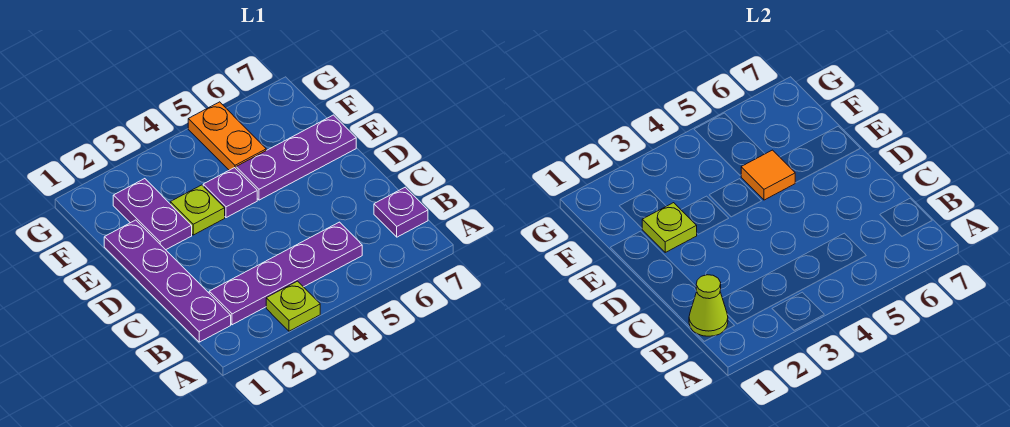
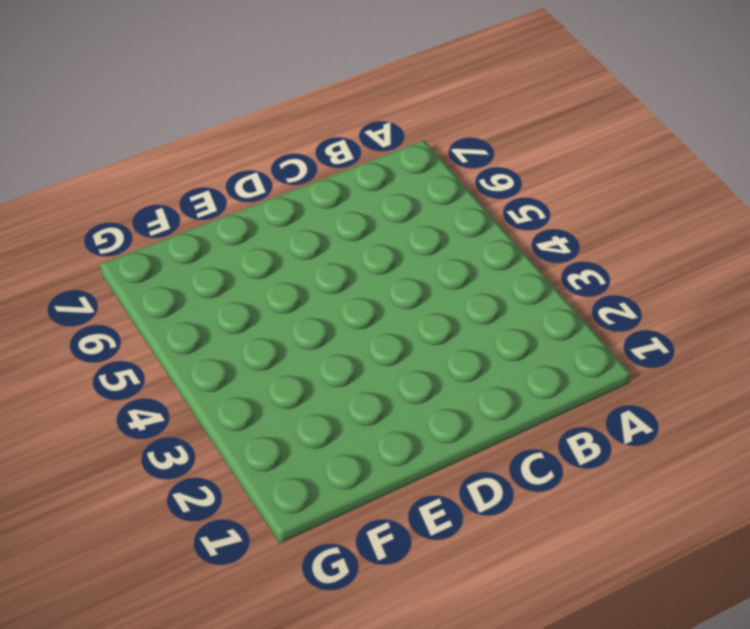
none -> lime plate A3 level 1
none -> purple plate B1:E1 level 1
none -> purple plate B2:B5 level 1

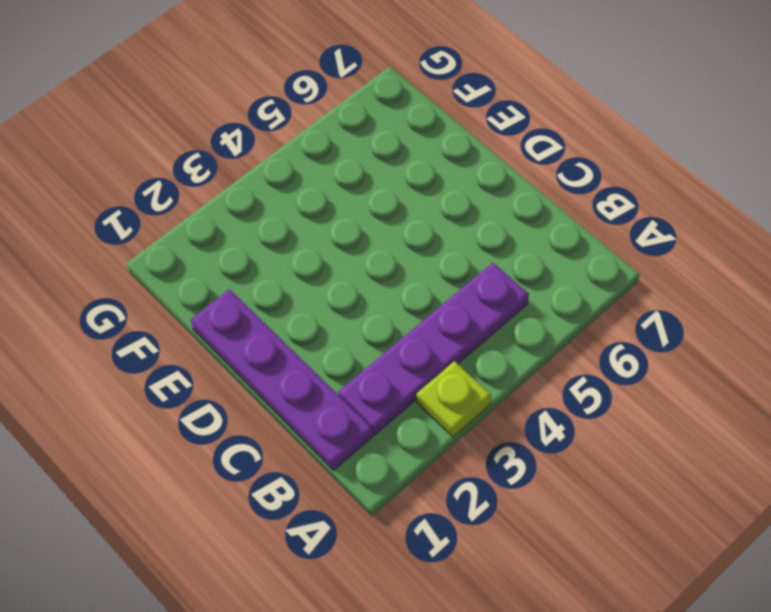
none -> purple plate B7 level 1
none -> purple plate E2:F2 level 1
none -> lime plate E3 level 1

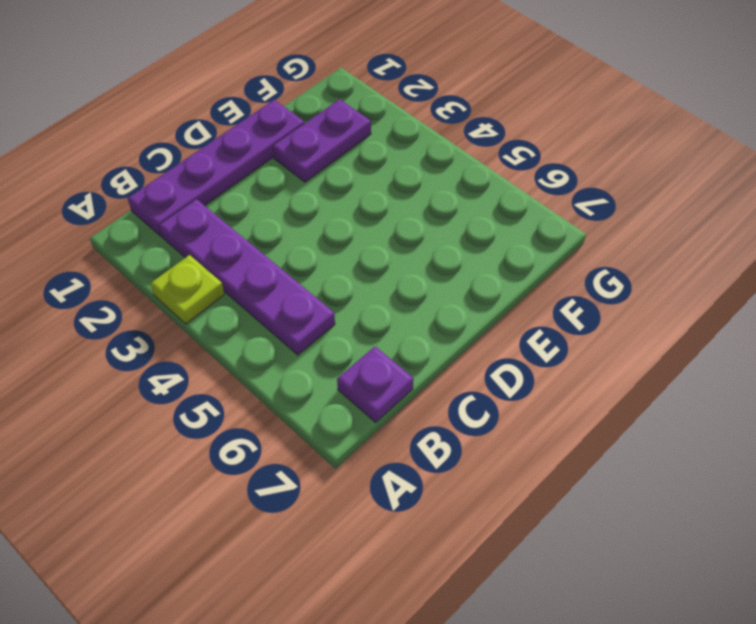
none -> lime plate E3 level 1
none -> purple plate E4 level 1
none -> purple plate E5:E7 level 1

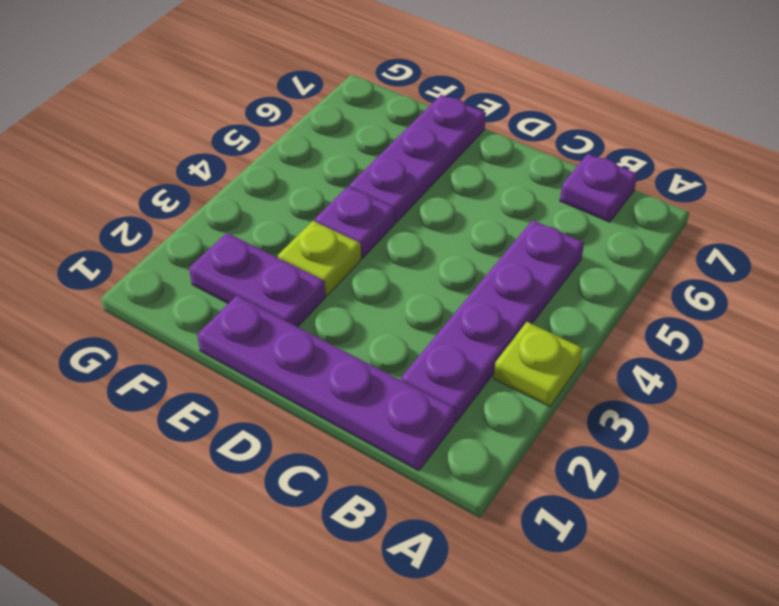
none -> orange plate F5:G5 level 1
none -> lime cone B1 level 2
none -> lime plate E2 level 2

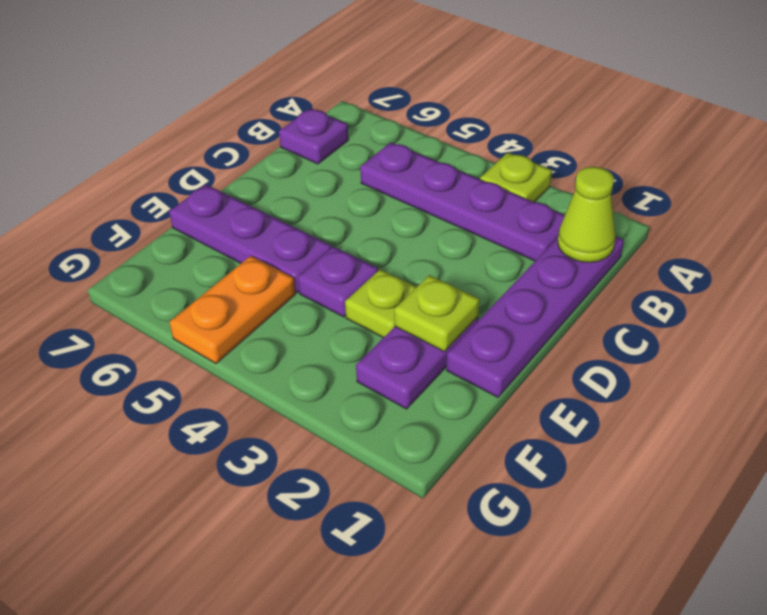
none -> orange tile E5 level 2

